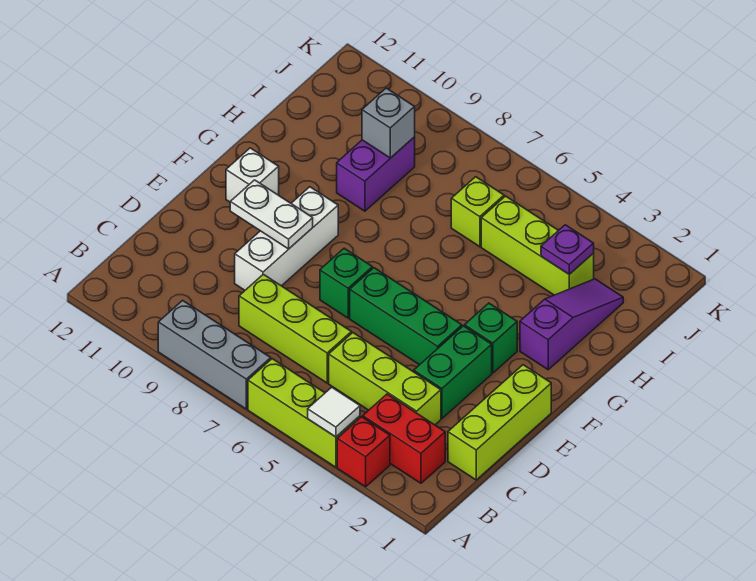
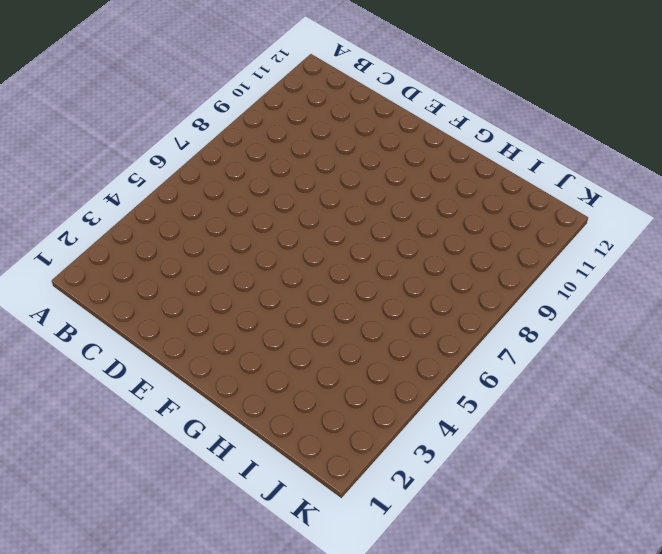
none -> red brick A3 level 1
none -> lime brick A4:A6 level 1
none -> grey brick A7:A9 level 1

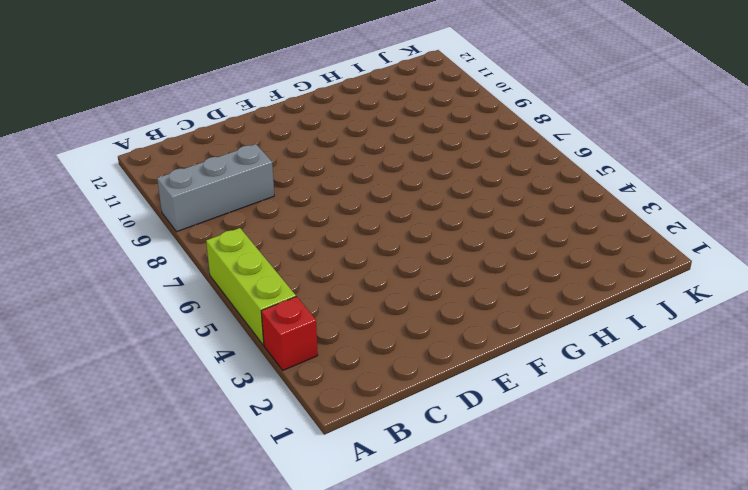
grey brick A9:C9 level 1 -> grey brick A7:A9 level 1
none -> red brick B2:B3 level 1
none -> lime brick C1:E1 level 1
none -> lime brick C3:C5 level 1

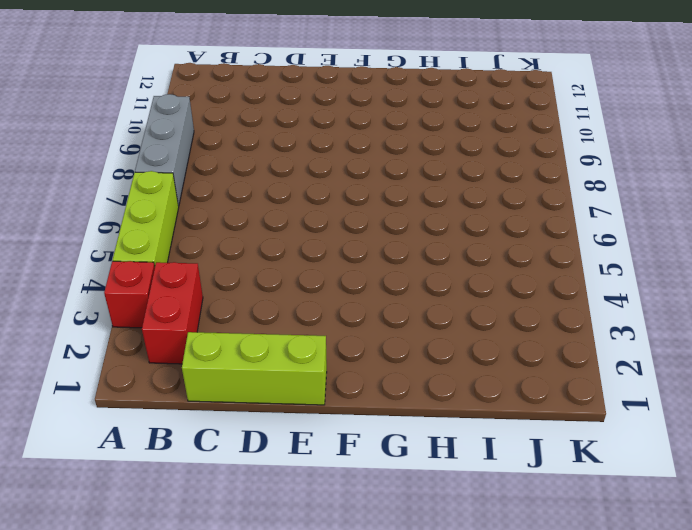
none -> lime brick C3:C5 level 1
none -> lime brick C6:C8 level 1
none -> green brick D3:E3 level 1

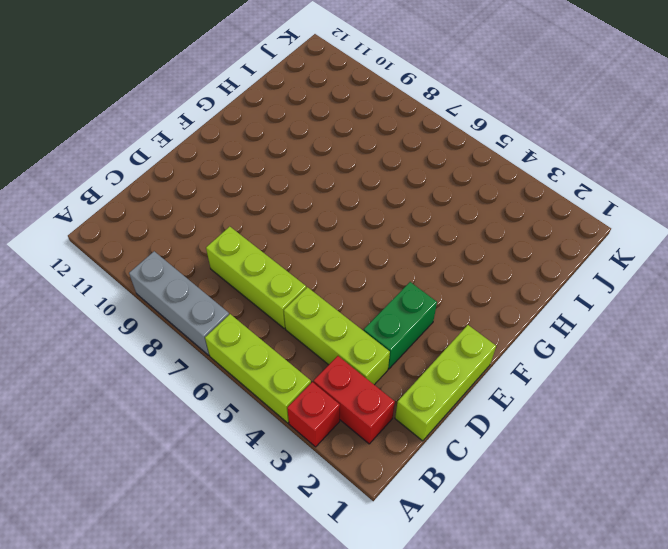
none -> white brick D9:F9 level 1
none -> green brick E4:E6 level 1
none -> green brick E7 level 1

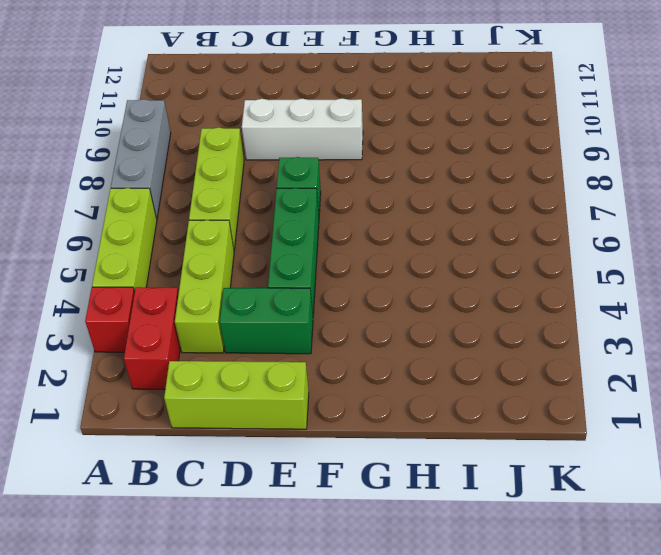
none -> green brick F3 level 1
none -> white brick F11 level 1
none -> purple slope G2:I2 level 1 top G

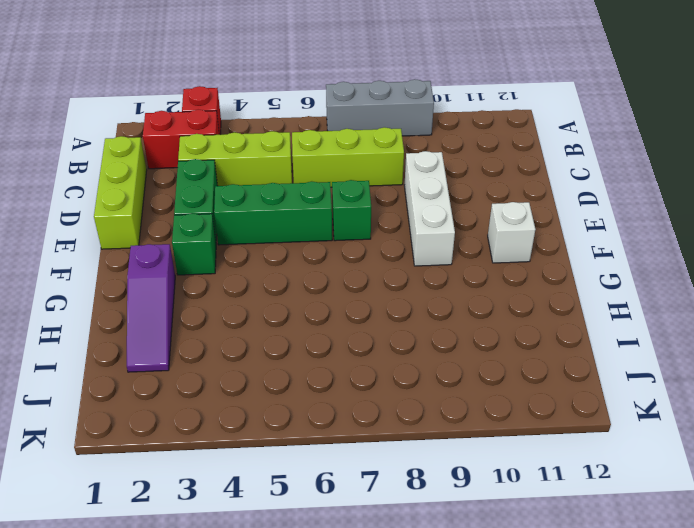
none -> lime brick A4:A6 level 1
none -> purple brick H9:I9 level 1
none -> lime brick I3:I5 level 1

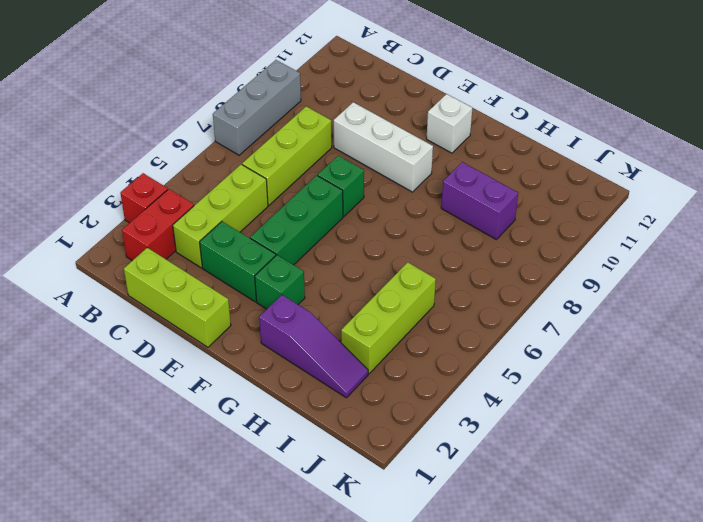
none -> lime brick A4:A6 level 1
none -> lime brick I6 level 1
none -> white tile A4 level 2

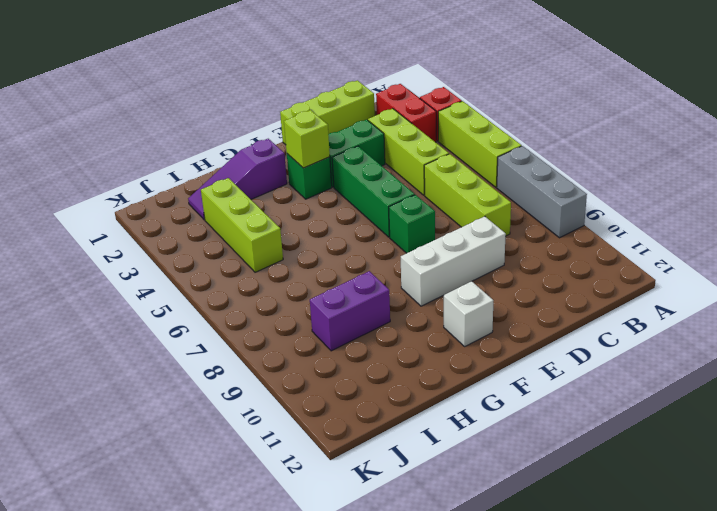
lime brick F3 level 2 -> lime brick I6 level 1
none -> white tile A4 level 2
none -> white plate E9:E10 level 2
none -> purple plate I3 level 2

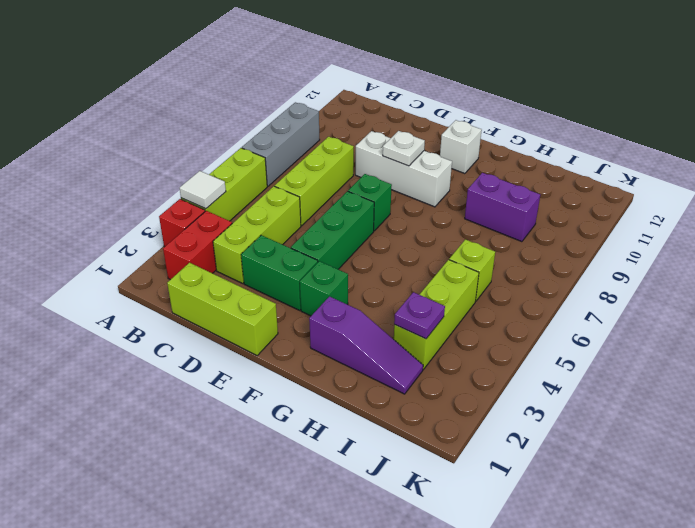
white plate E9 level 2 -> white plate E9:E10 level 2
none -> grey brick I9 level 2

